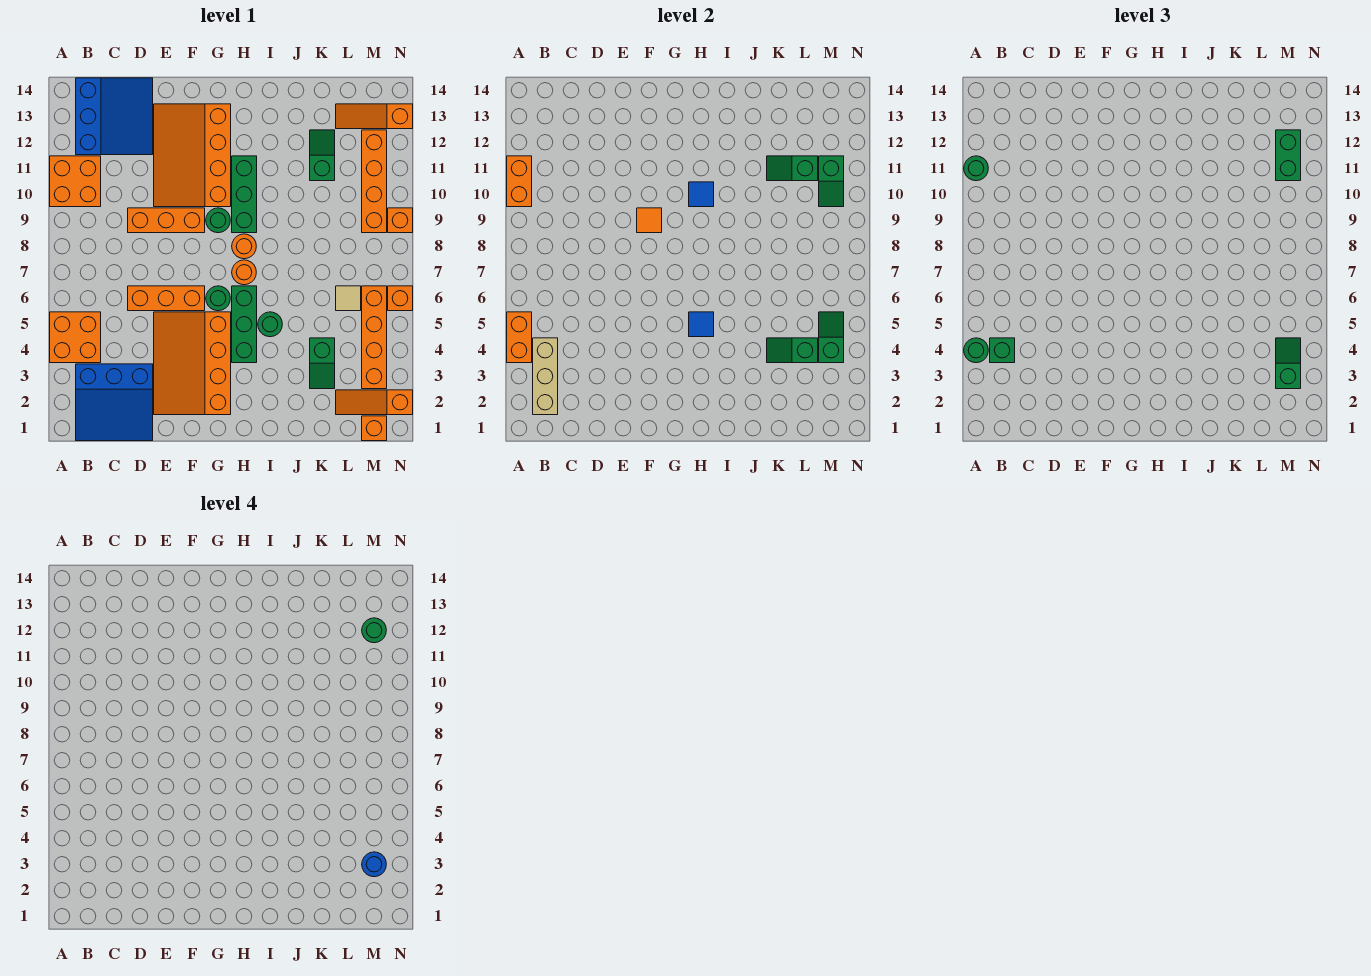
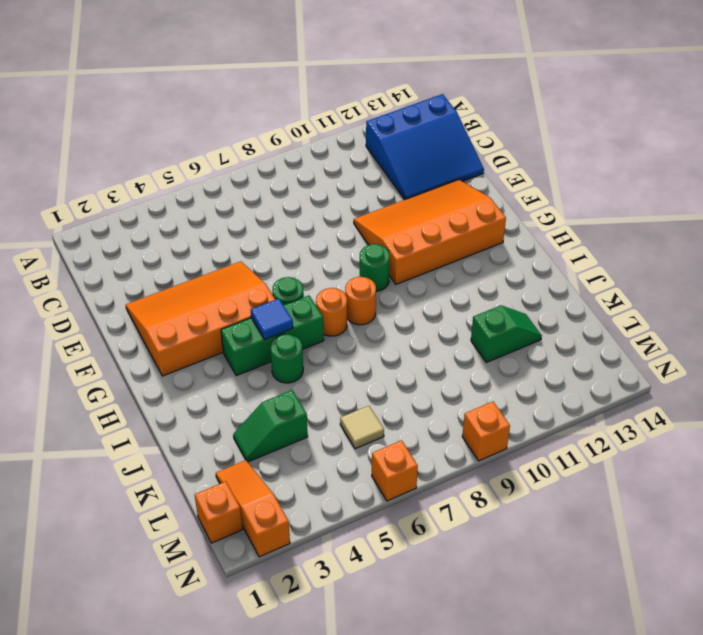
none -> orange brick A4:B5 level 1
none -> orange brick A10:B11 level 1
none -> blue slope B1:D3 level 1 top 3
none -> orange brick D6:F6 level 1

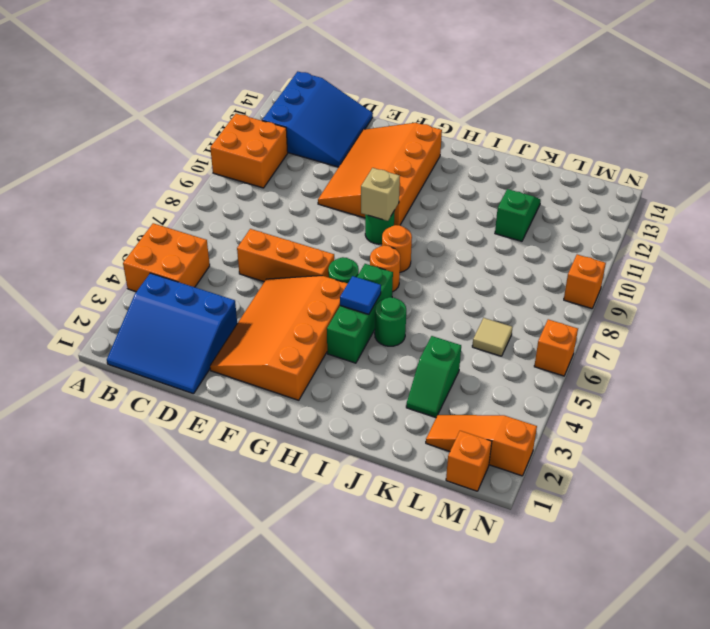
tan brick G9 level 2 -> none
none -> orange brick D9:F9 level 1
none -> green brick H9:H11 level 1
none -> orange slope L13:N13 level 1 top N
none -> orange brick M3:M6 level 1

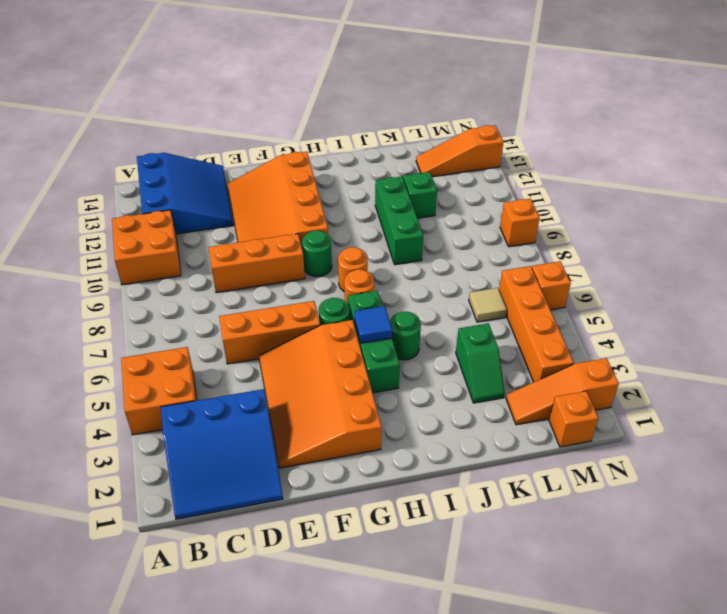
green brick J9:J11 level 1 -> green brick H9:H11 level 1
none -> orange brick M9:M12 level 1
none -> orange brick A4:A5 level 2
none -> orange brick A10:A11 level 2
none -> tan brick B2:B4 level 2

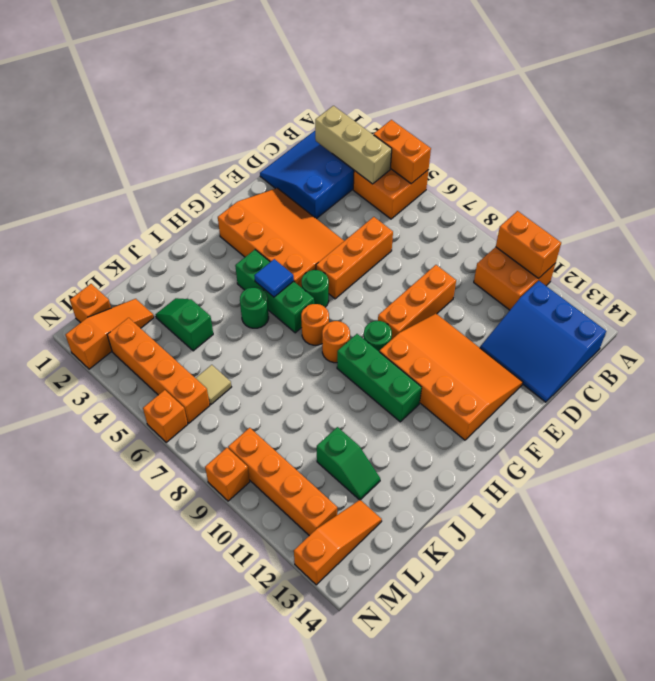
none -> orange tile F9 level 2
none -> blue tile H10 level 2
none -> green slope K4:L4 level 2 top L
none -> green slope K11:L11 level 2 top L

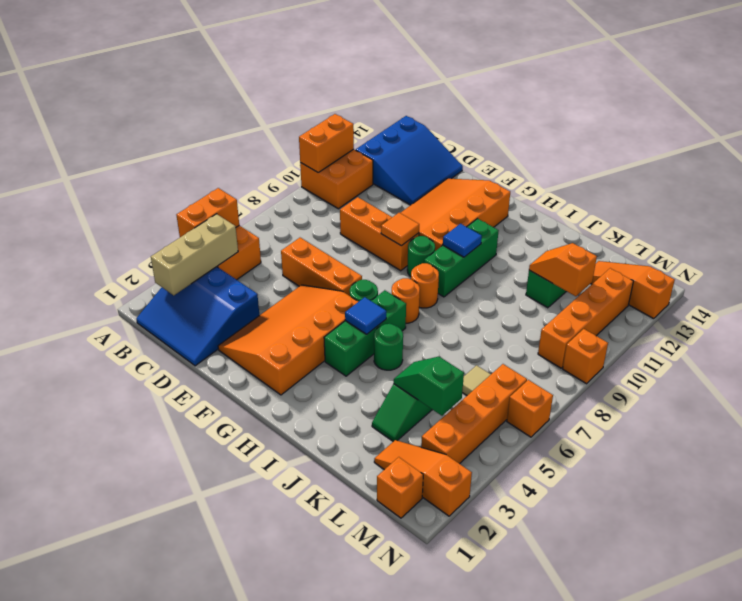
orange slope K11:L11 level 2 top L -> green slope K11:L11 level 2 top L
none -> green slope M4:M5 level 2 top 4
none -> green slope M10:M11 level 2 top 11
none -> green round brick A4 level 3
none -> green round brick A11 level 3

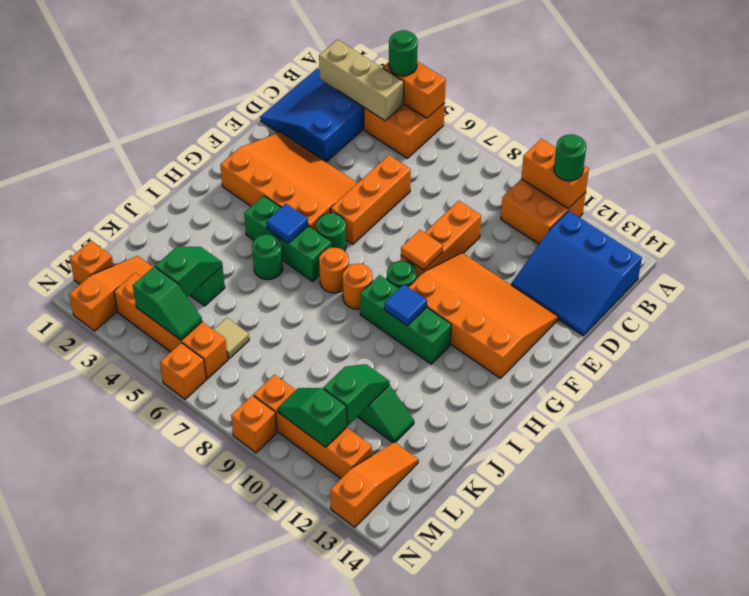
none -> green brick B4 level 3
none -> green slope M3:M4 level 3 top 3
none -> green brick M11:M12 level 3
none -> blue round brick M3 level 4

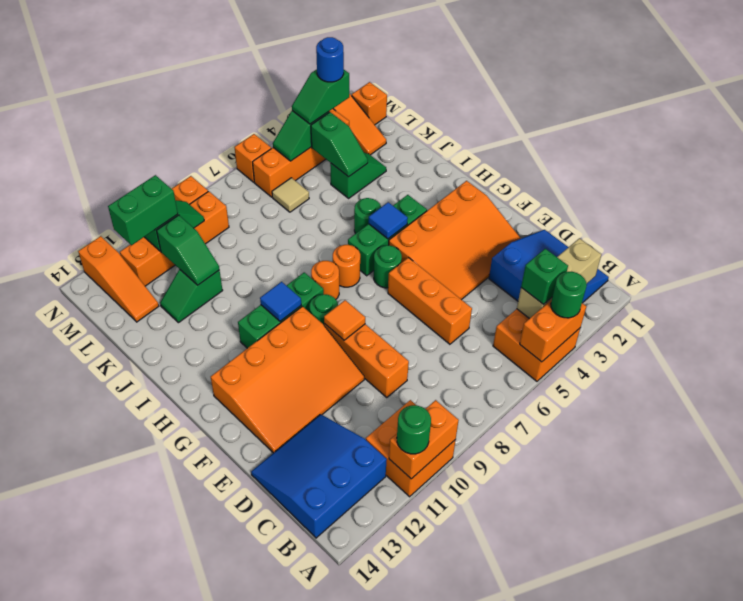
none -> green round brick M12 level 4

